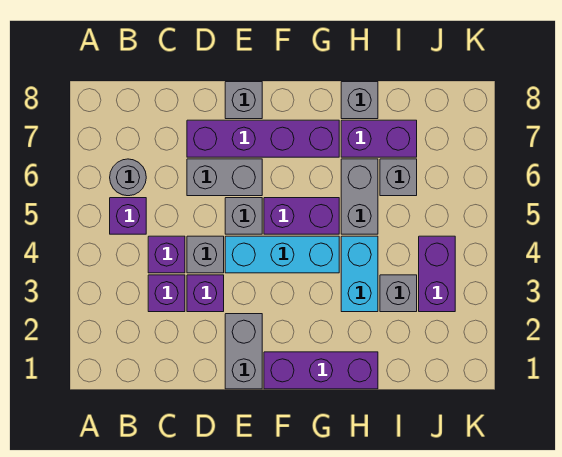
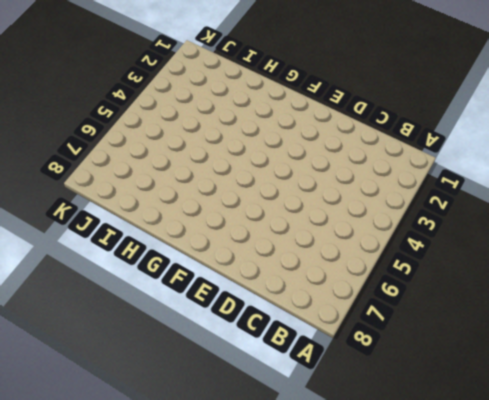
none -> purple brick B5 level 1
none -> grey round brick B6 level 1
none -> purple brick C3 level 1

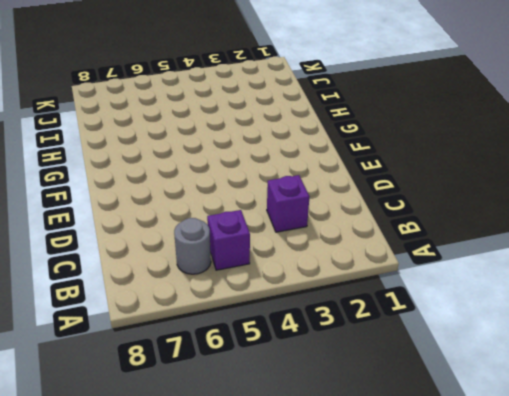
none -> purple brick C4 level 1
none -> purple brick D3 level 1
none -> grey brick D4 level 1

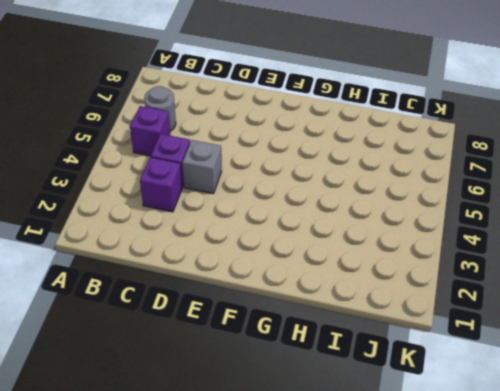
none -> purple brick D3 level 1
none -> grey brick D6:E6 level 1
none -> purple brick D7:G7 level 1

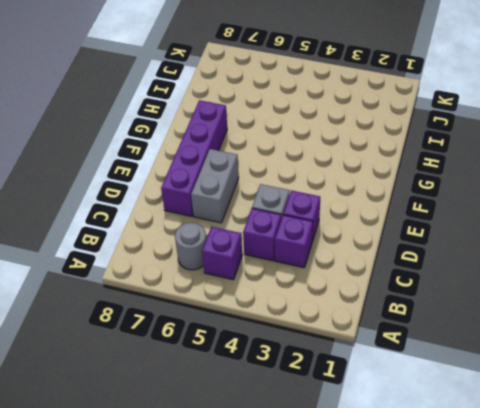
none -> grey brick E1:E2 level 1
none -> cyan brick E4:G4 level 1
none -> grey brick E5 level 1

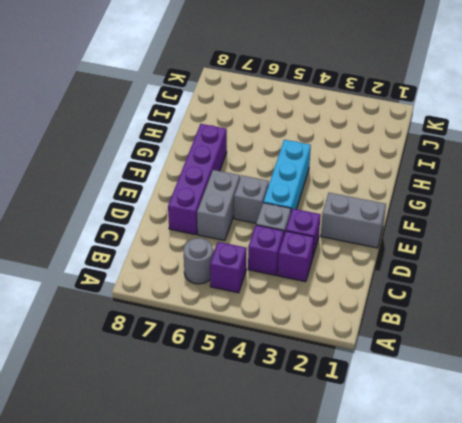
none -> grey brick E8 level 1
none -> purple brick F1:H1 level 1
none -> purple brick F5:G5 level 1

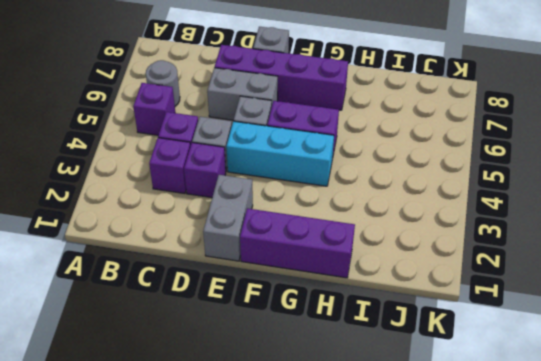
none -> cyan brick H3:H4 level 1
none -> grey brick H5:H6 level 1
none -> purple brick H7:I7 level 1

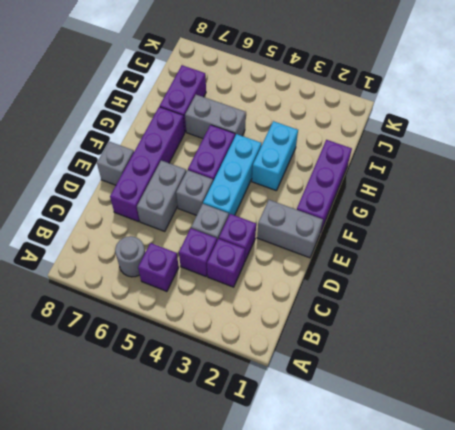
cyan brick G3:H3 level 1 -> cyan brick H3:H4 level 1
none -> grey brick H8 level 1
none -> grey brick I3 level 1
none -> grey brick I6 level 1

